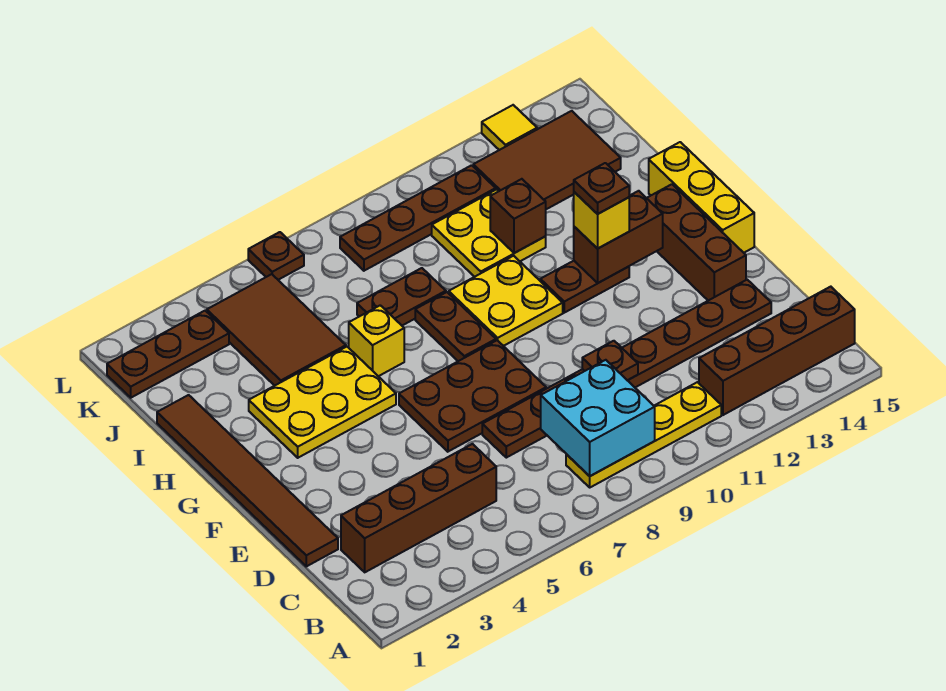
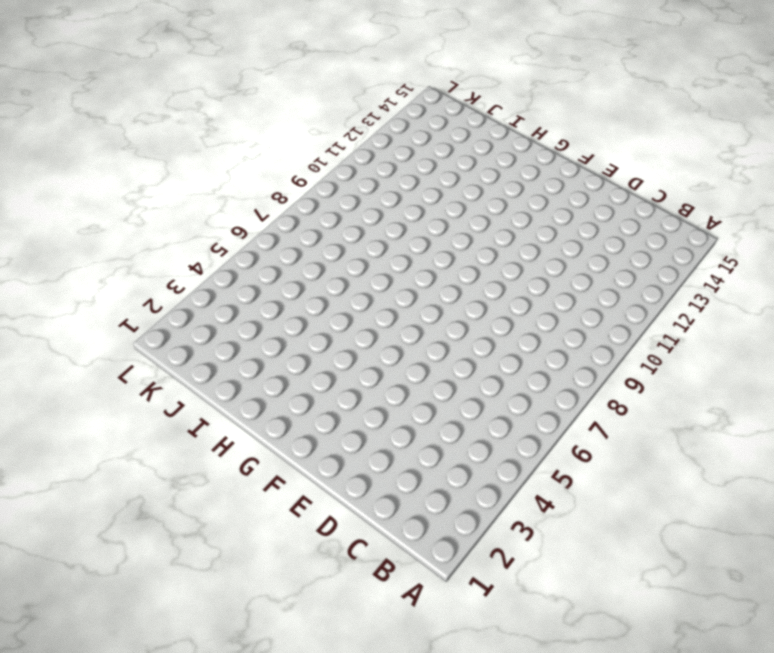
none -> yellow plate B8:B11 level 1
none -> brown brick B12:B15 level 1
none -> brown brick C2:C5 level 1

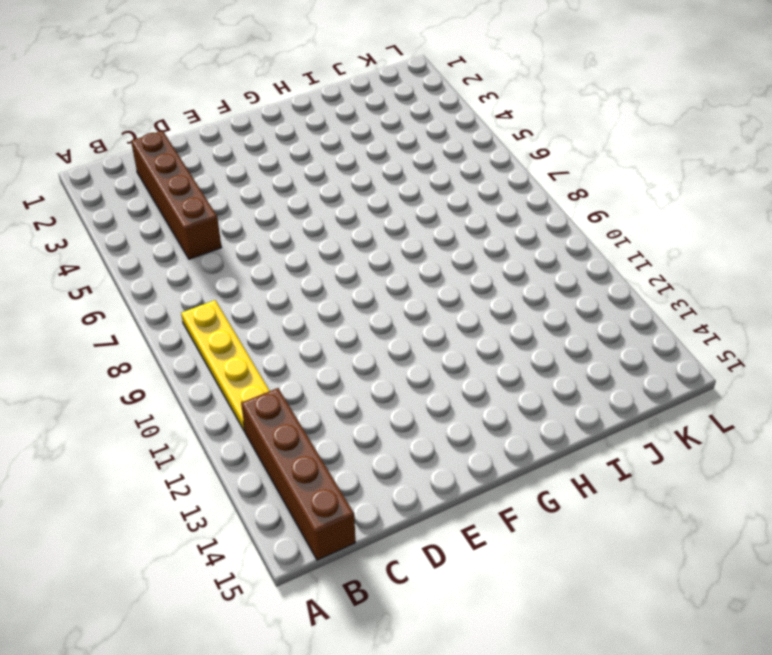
none -> brown tile D1:I1 level 1
none -> brown plate D7:D14 level 1
none -> brown plate E6:F8 level 1

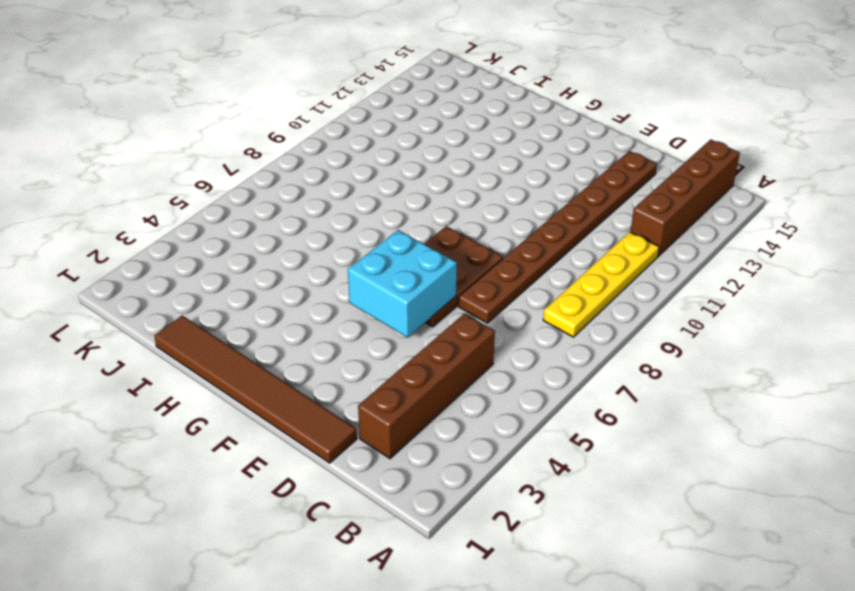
cyan brick E5:F6 level 2 -> cyan brick B8:C9 level 2
none -> brown brick E14:G14 level 1
none -> yellow brick F15:H15 level 1
none -> yellow plate G3:H5 level 1

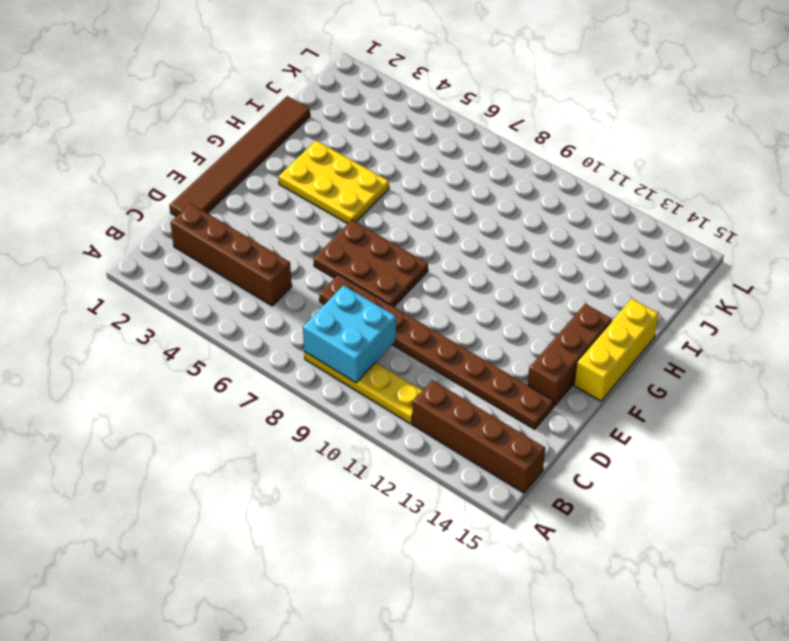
none -> brown plate G8:H8 level 1
none -> yellow plate G9:H10 level 1
none -> brown plate G11:G12 level 1

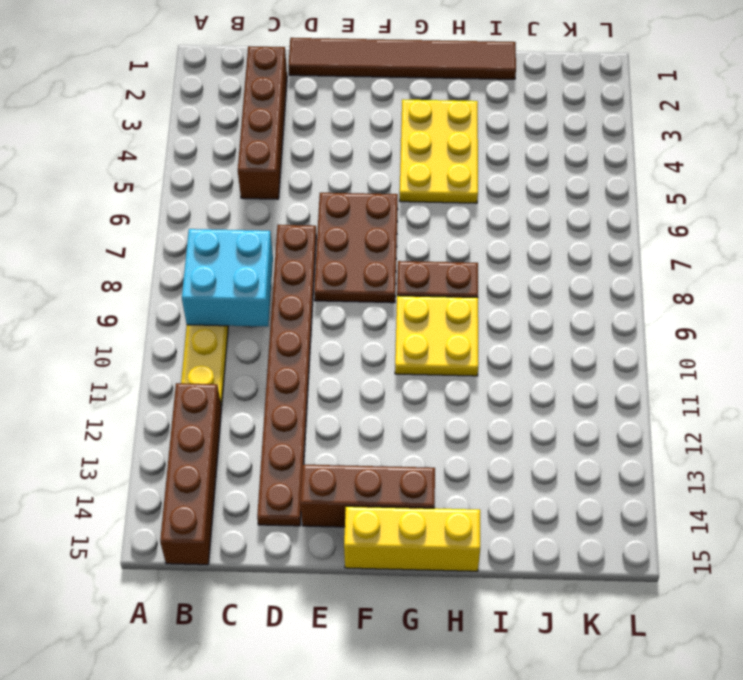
none -> brown plate G11:G12 level 1
none -> yellow brick H6 level 1
none -> brown tile I4:K5 level 1

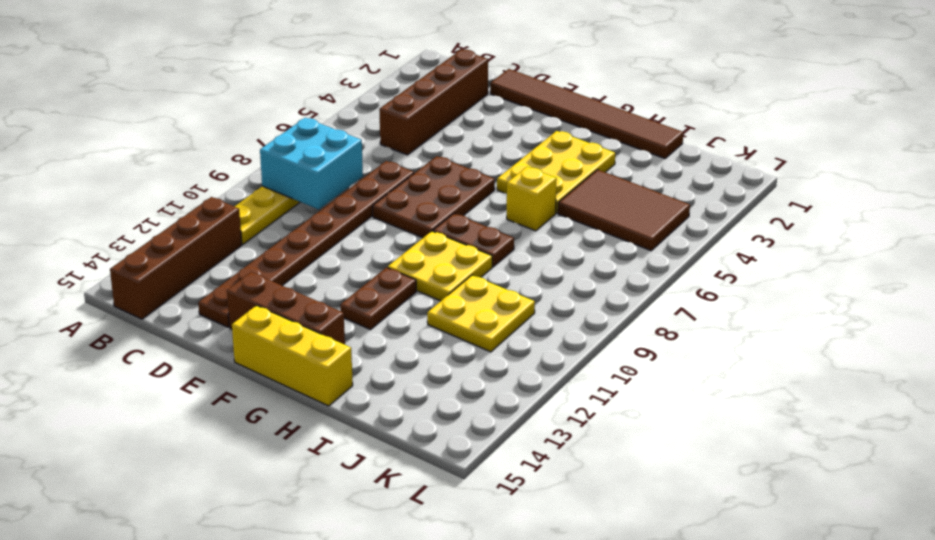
none -> brown plate I7:I8 level 1
none -> brown tile J12:K14 level 1
none -> brown plate K1:K3 level 1

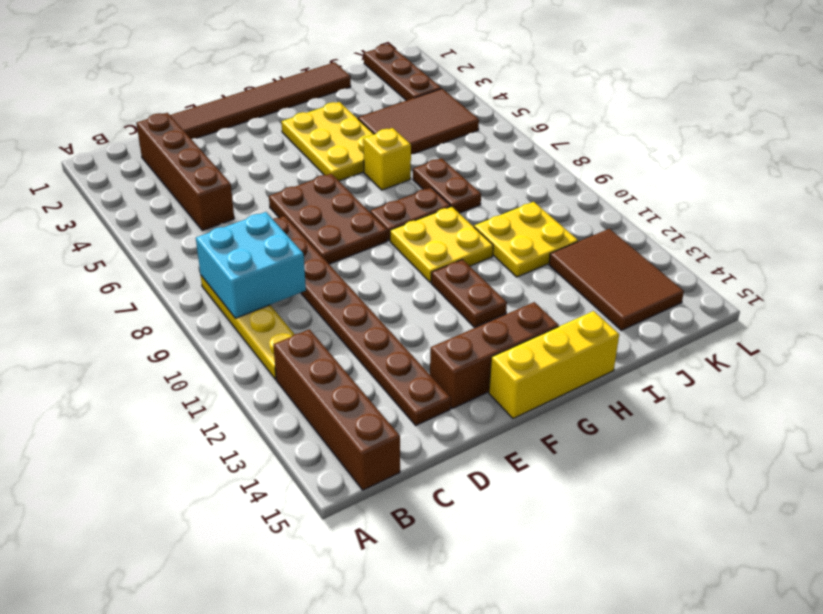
none -> brown plate K8:K11 level 1
none -> brown plate L6 level 1
none -> yellow tile L13 level 1

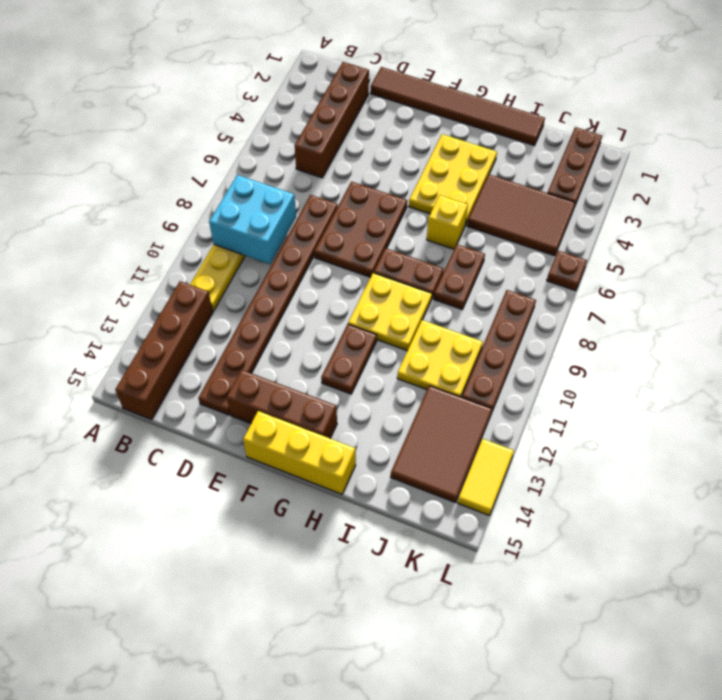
yellow tile L13:L14 level 1 -> yellow tile L13 level 1
none -> brown plate D10 level 2
none -> brown brick G12:G13 level 2
none -> brown brick I11 level 2

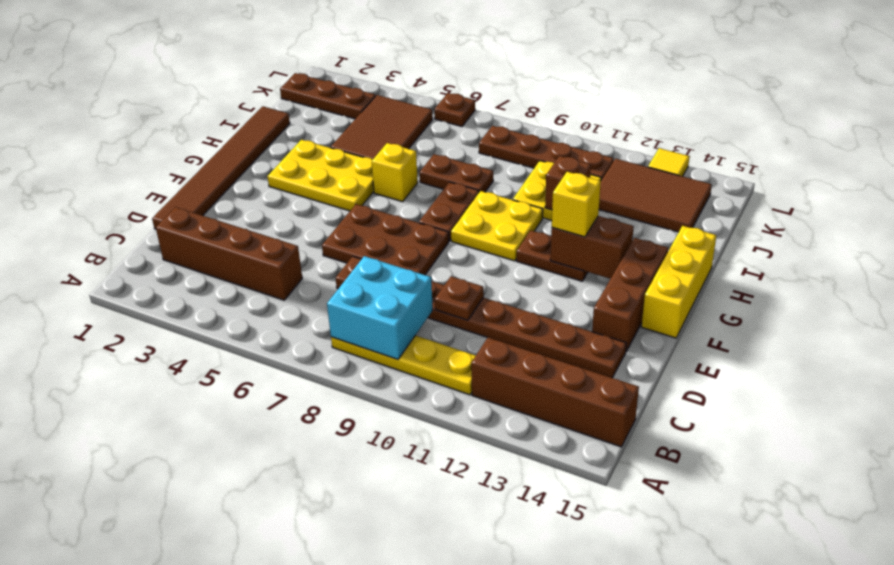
none -> brown plate G12 level 4

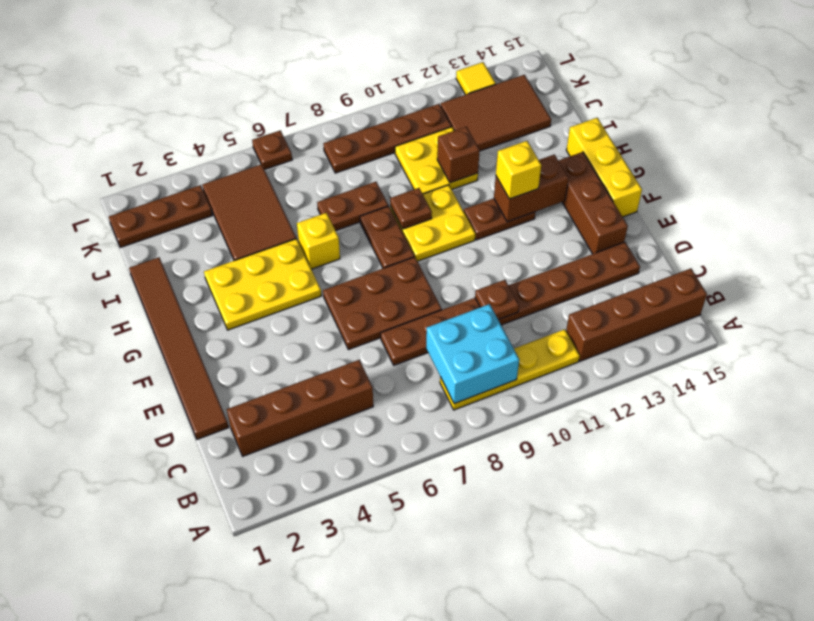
brown plate H9 level 2 -> brown plate G12 level 4

